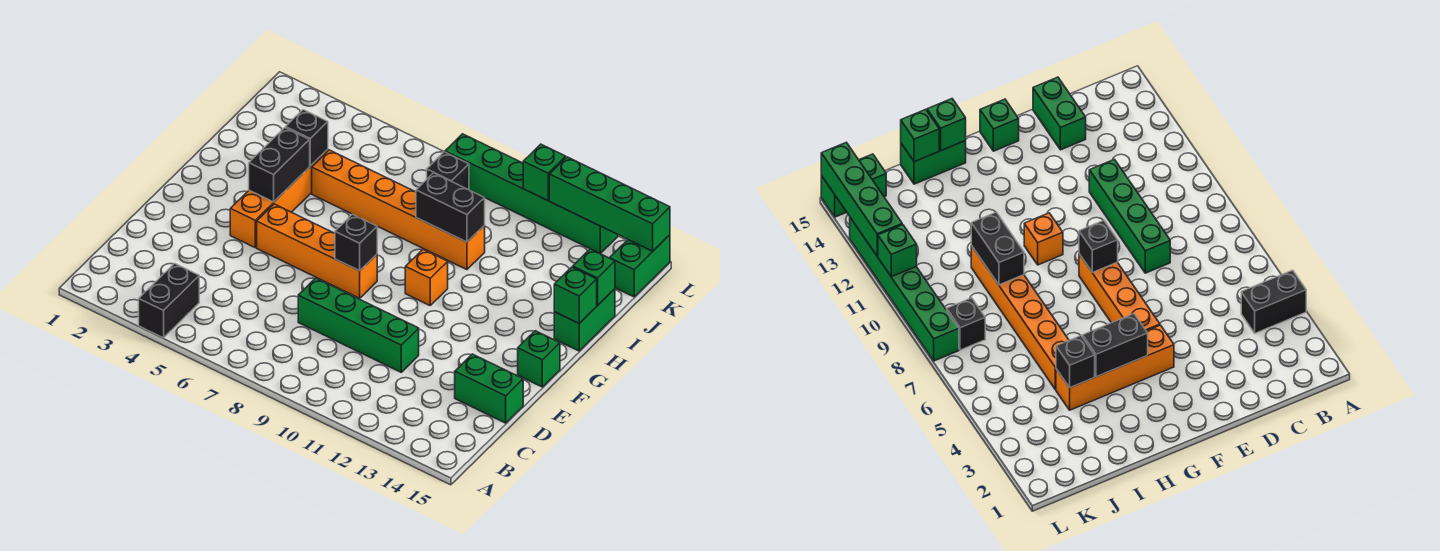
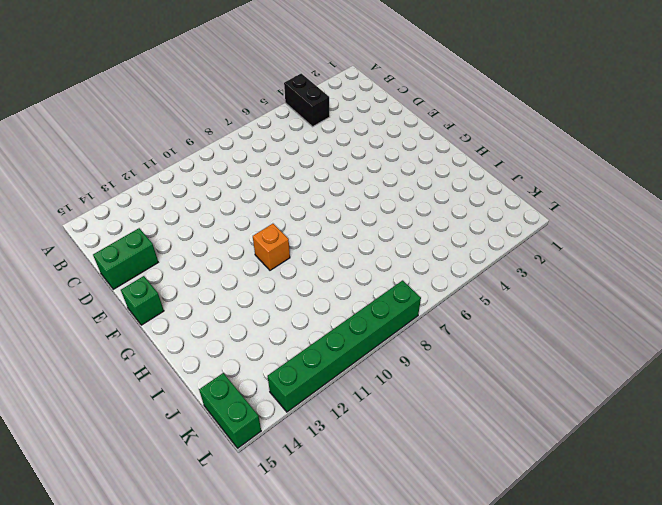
none -> green brick D8:D11 level 1
none -> orange brick F4:I4 level 1
none -> orange brick F5:F8 level 1

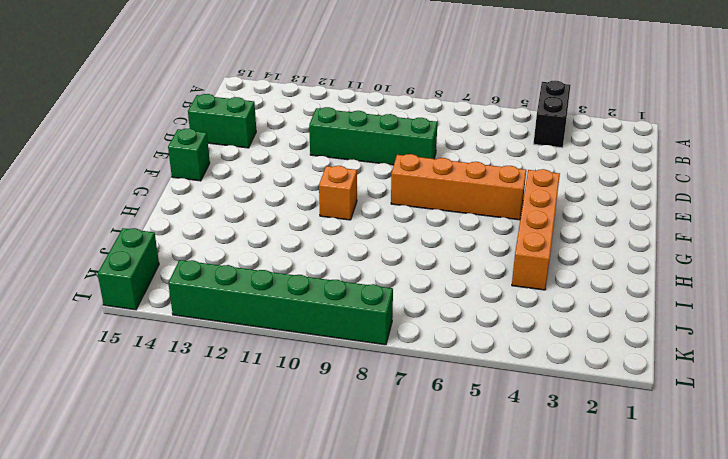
none -> green brick H15:I15 level 1
none -> orange brick I5:I10 level 1
none -> black brick K8 level 1

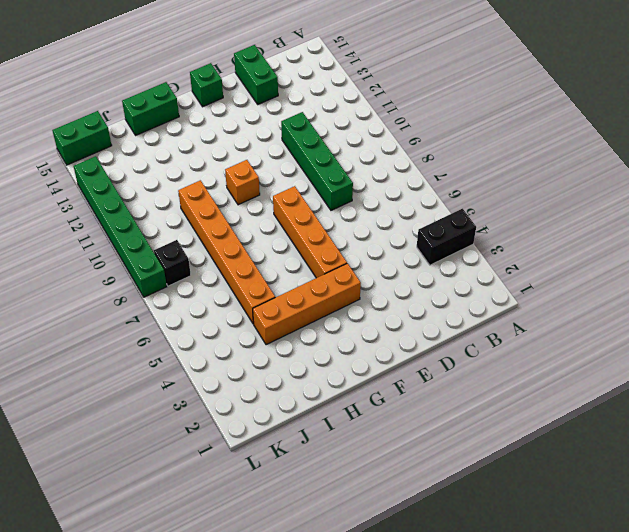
none -> black brick F8 level 2
none -> black brick G4:H4 level 2
none -> green brick H15 level 2

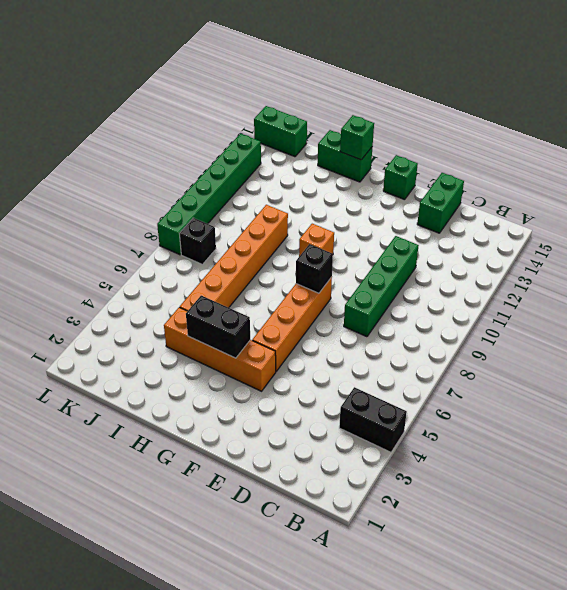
none -> black brick I4 level 2
none -> black brick I9:I10 level 2
none -> green brick I15 level 2

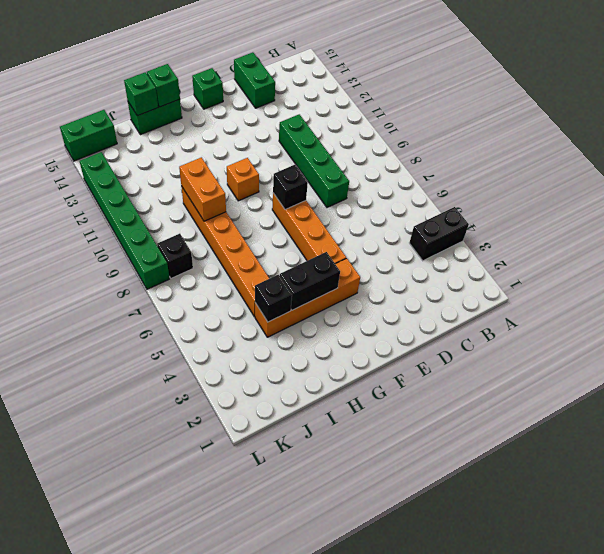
orange brick I9:I10 level 2 -> black brick I9:I10 level 2
none -> green brick L11 level 2
none -> green brick L12:L15 level 2

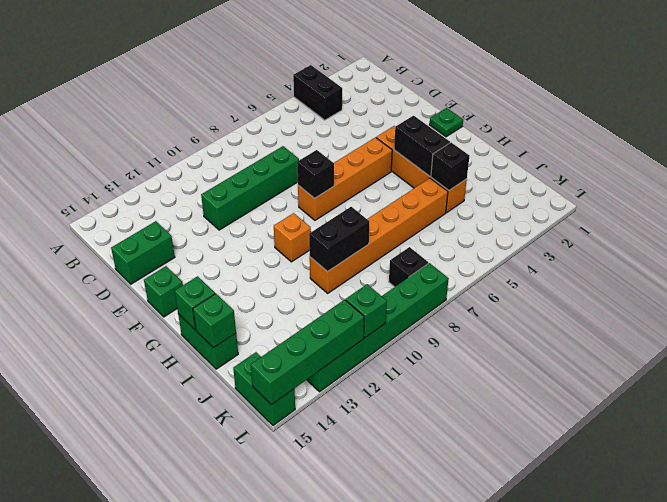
green plate F1 level 1 -> none

